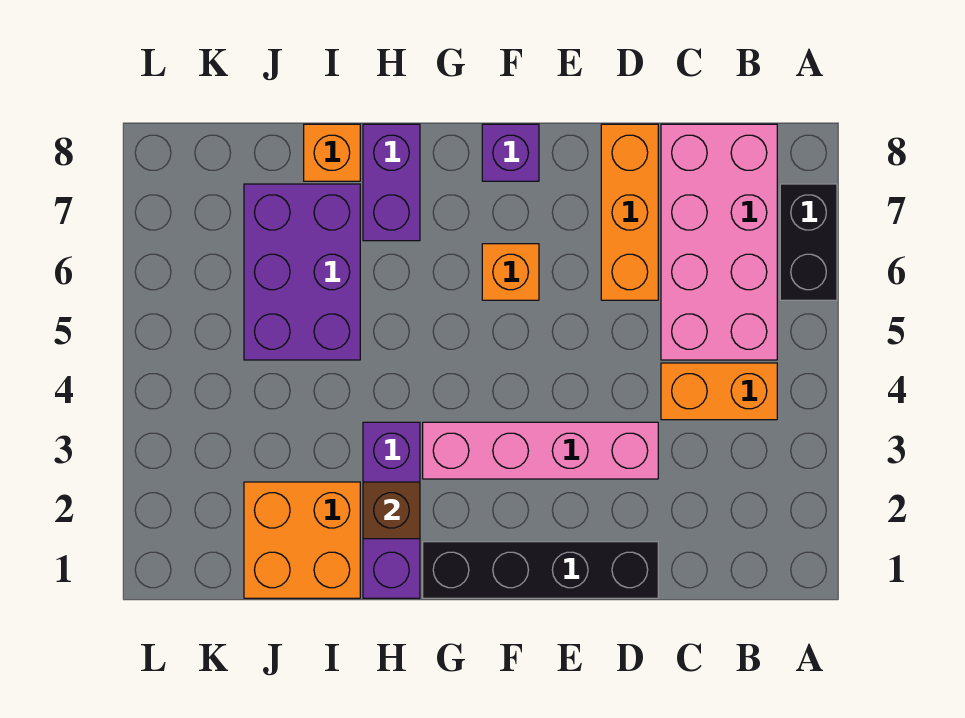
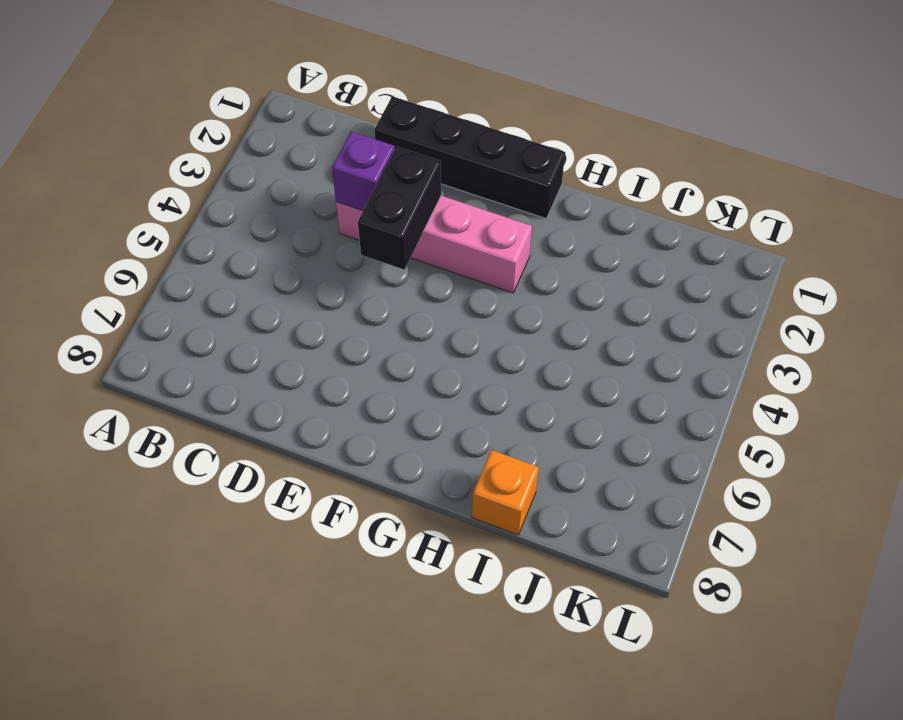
purple brick D3 level 2 -> purple brick F8 level 1
black brick E3:E4 level 2 -> black brick A6:A7 level 1
none -> orange brick B4:C4 level 1
none -> pink brick B5:C8 level 1
none -> orange brick D6:D8 level 1

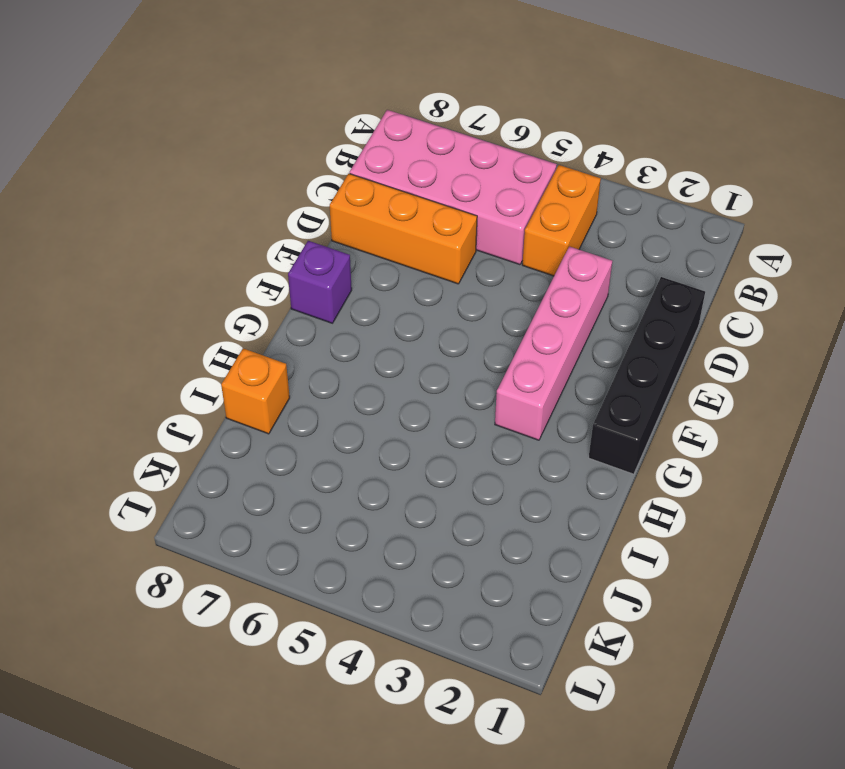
none -> black brick A6:A7 level 1
none -> orange brick F6 level 1
none -> purple brick H1:H3 level 1

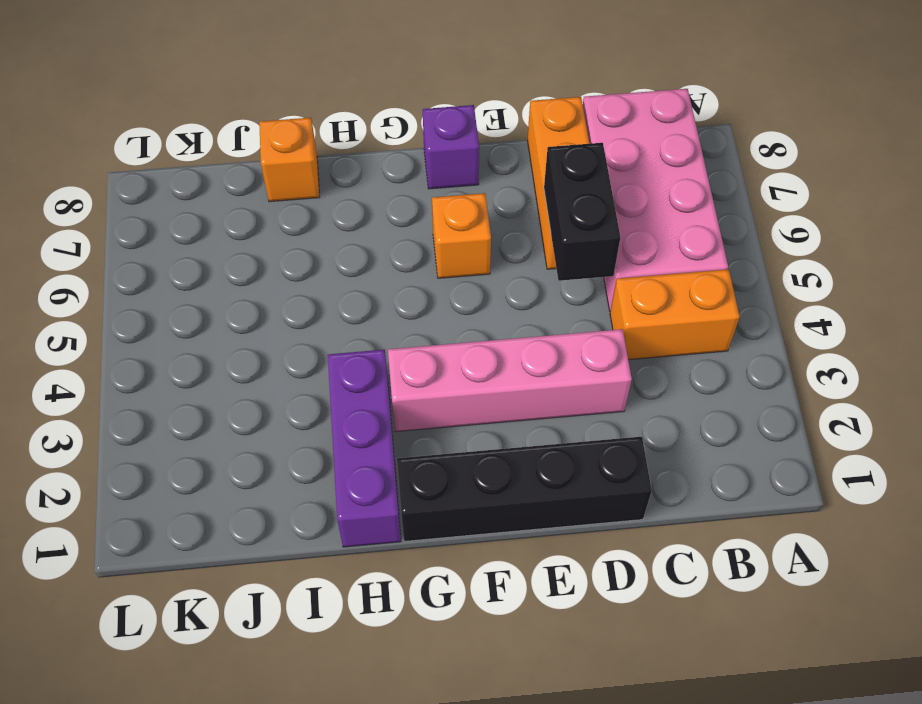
black brick D5:D6 level 2 -> black brick A6:A7 level 1
none -> purple brick H7:H8 level 1
none -> orange brick I1:J2 level 1
none -> purple brick I5:J7 level 1

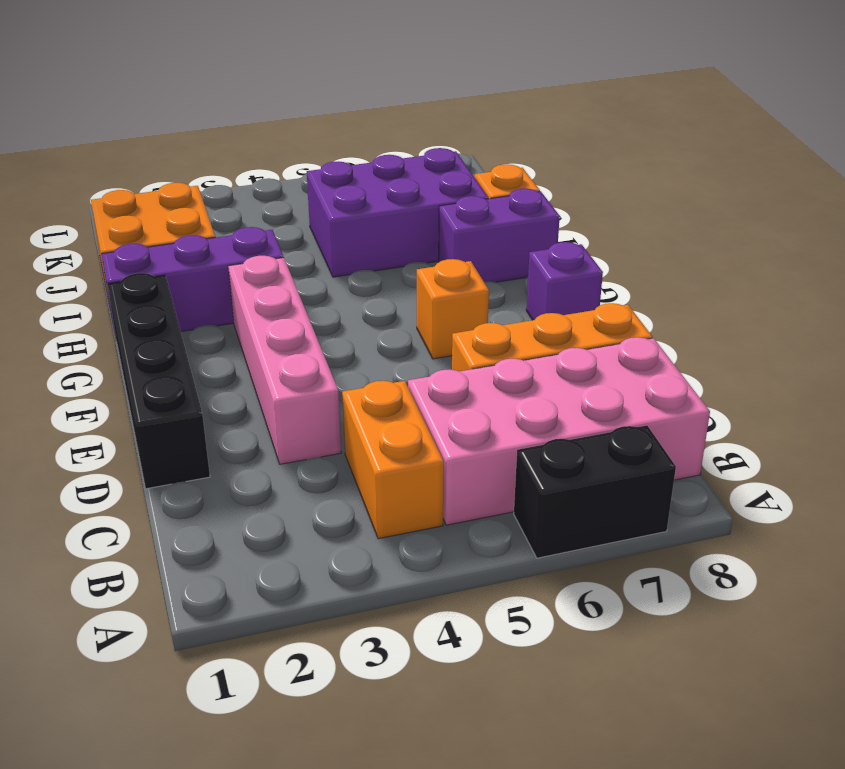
none -> brown brick H2 level 2

